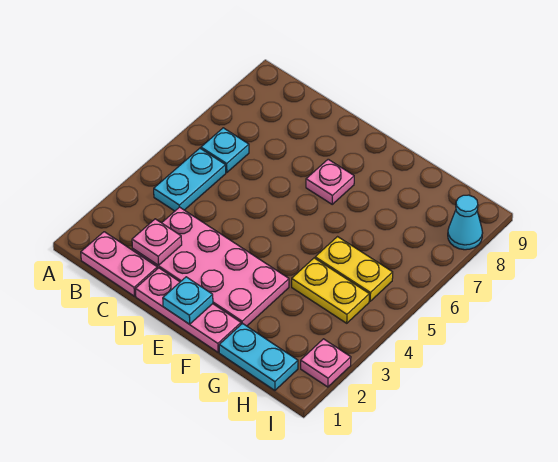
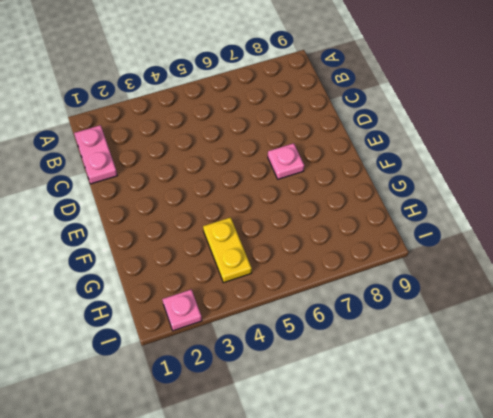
none -> cyan plate B4:B5 level 1
none -> cyan plate B6 level 1
none -> pink plate C2:F3 level 1

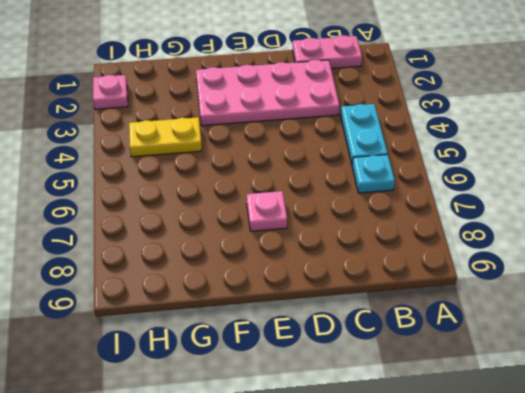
none -> pink plate D1:F1 level 1
none -> cyan plate G1:H1 level 1
none -> yellow plate G5:H5 level 1

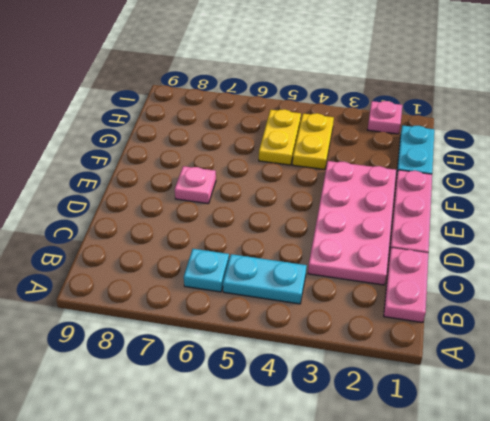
none -> cyan cone I8 level 1
none -> pink plate C2 level 2
none -> cyan plate E1 level 2

